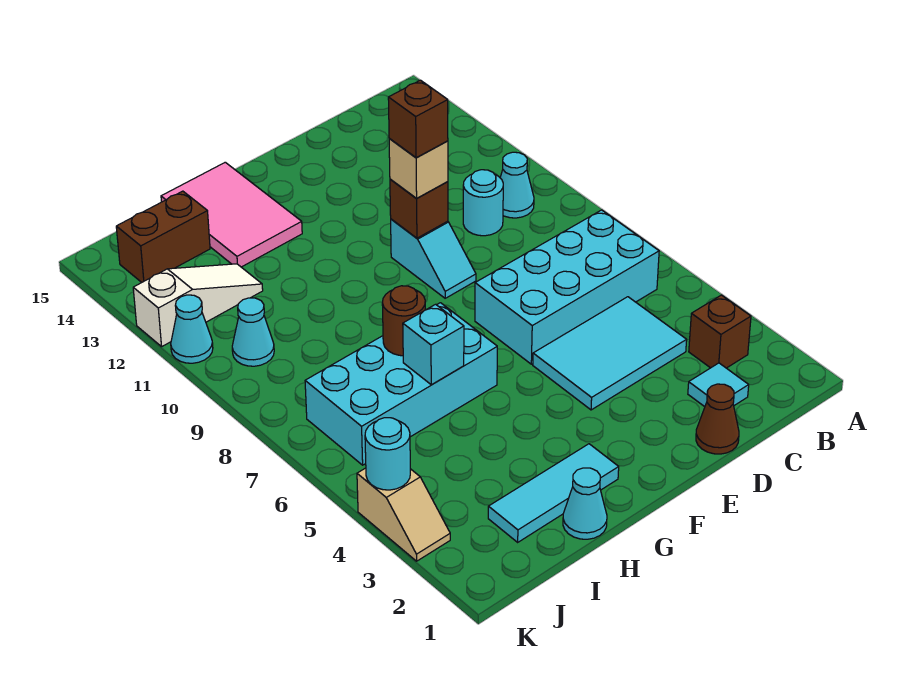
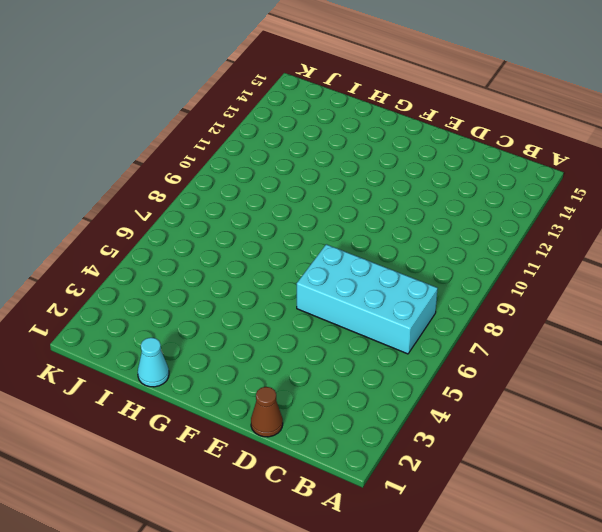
none -> brown brick B3 level 1
none -> cyan cone B10 level 1
none -> cyan tile C2 level 1

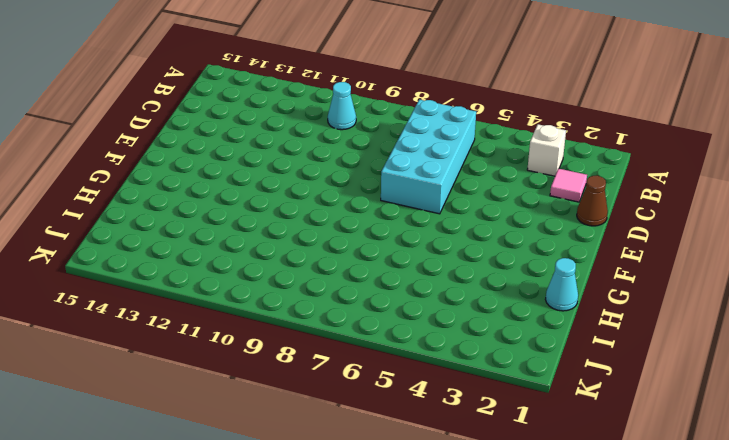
white brick B3 level 1 -> brown brick B3 level 1
pink tile C2 level 1 -> cyan tile C2 level 1
none -> cyan tile C4:E5 level 1
none -> cyan round brick C10 level 1
none -> cyan slope E9:E10 level 1 top 10

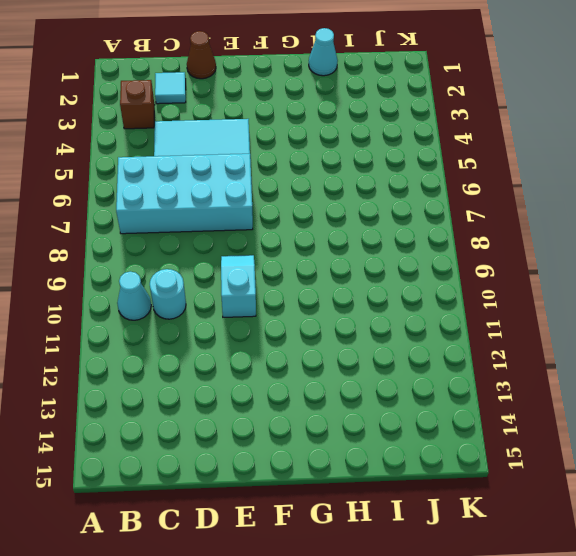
none -> cyan tile G2:I2 level 1
none -> cyan brick G6:J7 level 1
none -> pink tile G13:H15 level 1

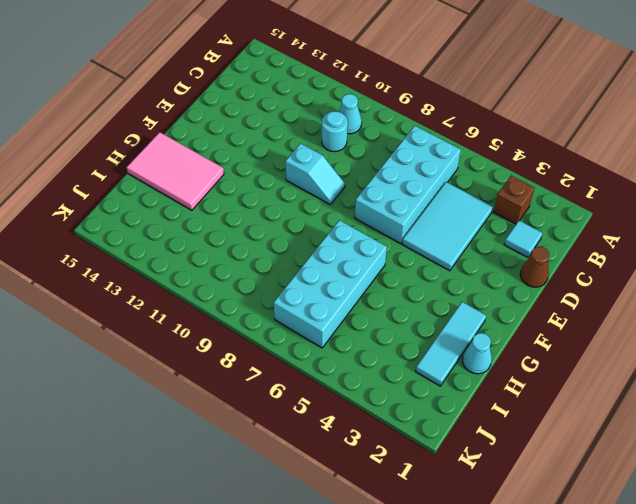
none -> white slope I12:K12 level 1 top K
none -> brown brick I14:J14 level 1
none -> cyan cone J10 level 1

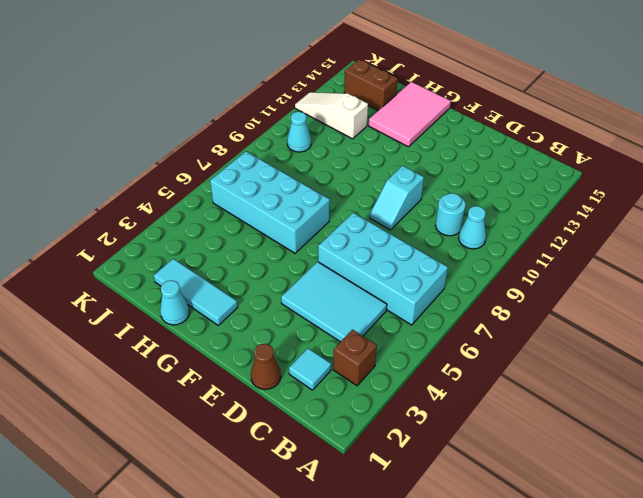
white slope I12:K12 level 1 top I -> white slope I12:K12 level 1 top K
none -> tan slope K3:K4 level 1 top 4
none -> cyan cone K11 level 1
none -> brown brick E10 level 2

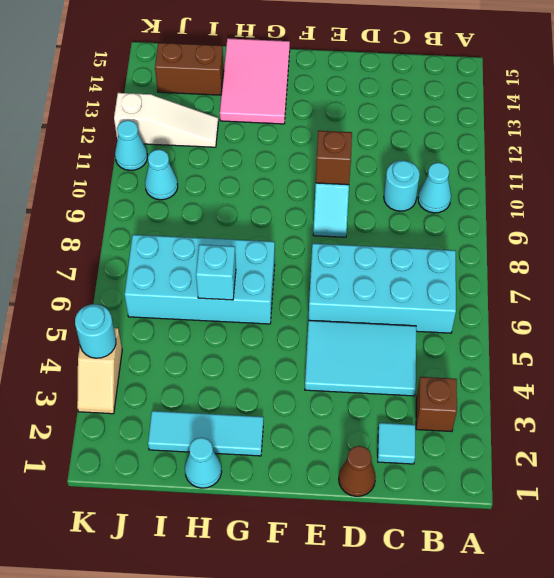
none -> brown round brick H7 level 2
none -> tan brick E10 level 3
none -> brown brick E10 level 4

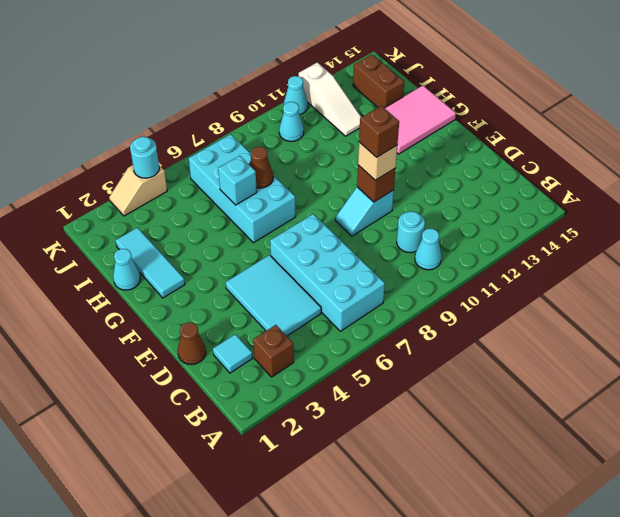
brown cone H7 level 2 -> brown round brick H7 level 2

